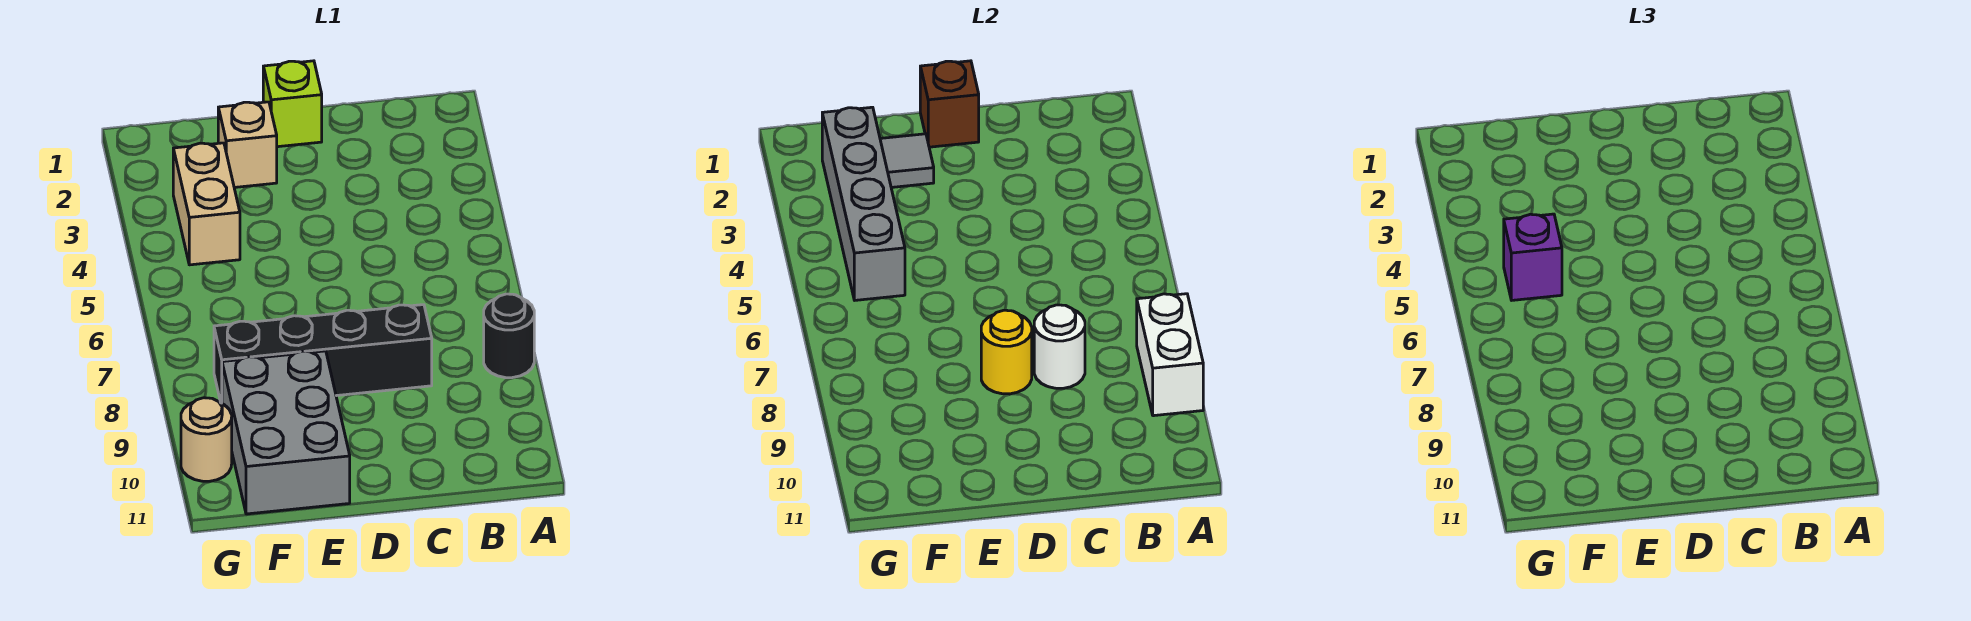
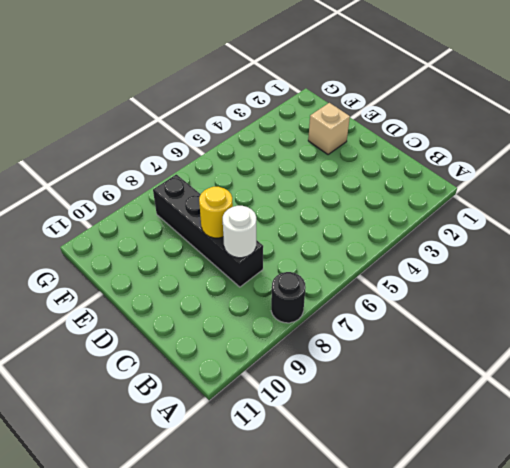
none -> lime brick D1 level 1
none -> grey brick E9:F11 level 1
none -> tan brick F3:F4 level 1

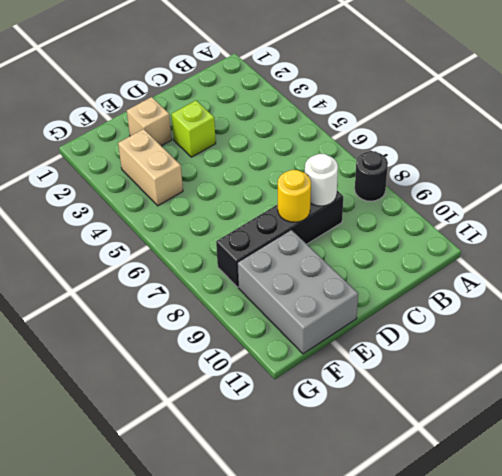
lime brick D3 level 1 -> lime brick D1 level 1
none -> tan round brick G10 level 1
none -> white brick A8:A9 level 2
none -> brown brick D1 level 2

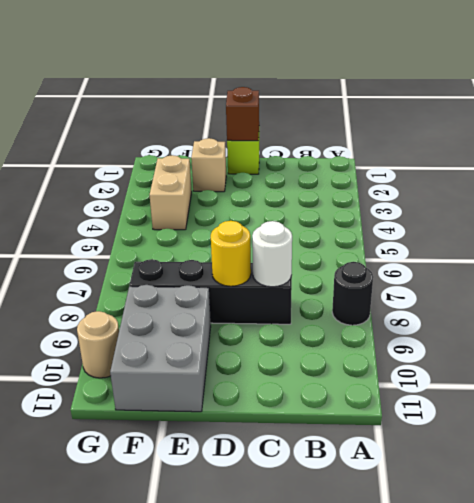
none -> white brick A8:A9 level 2
none -> grey tile E2 level 2
none -> grey brick F2:F5 level 2

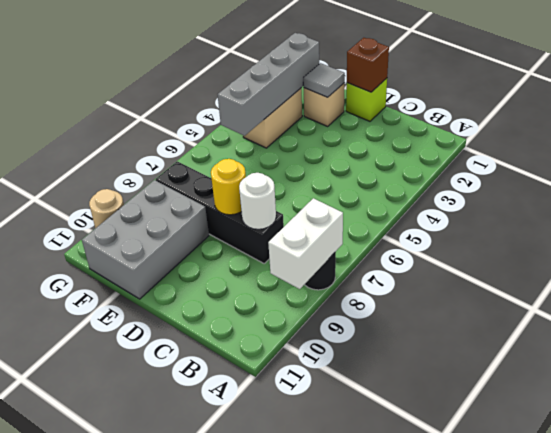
none -> purple brick F5 level 3

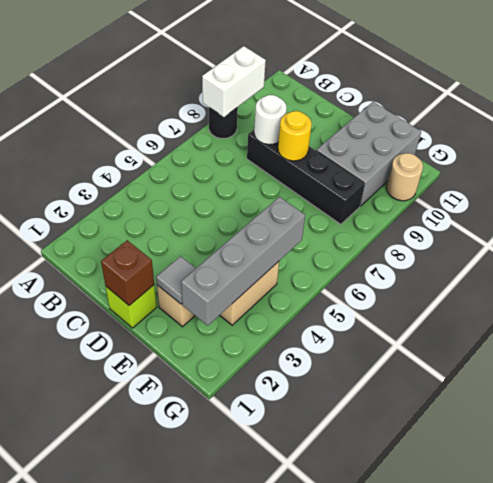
none -> purple brick F5 level 3

